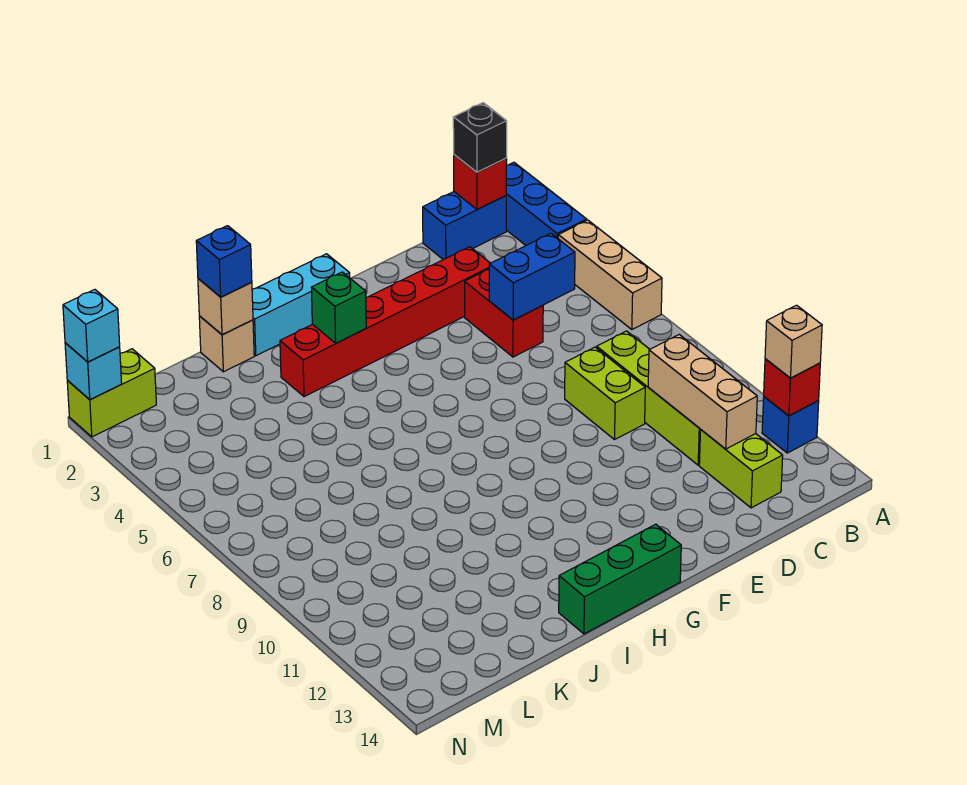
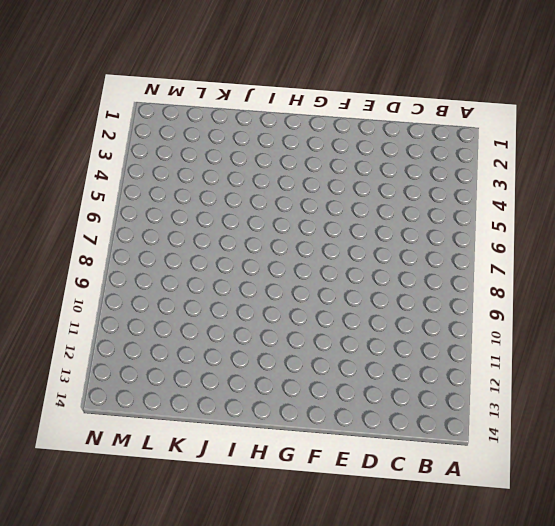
none -> blue brick A1:A3 level 1
none -> tan brick A4:A6 level 1
none -> blue brick A12 level 1

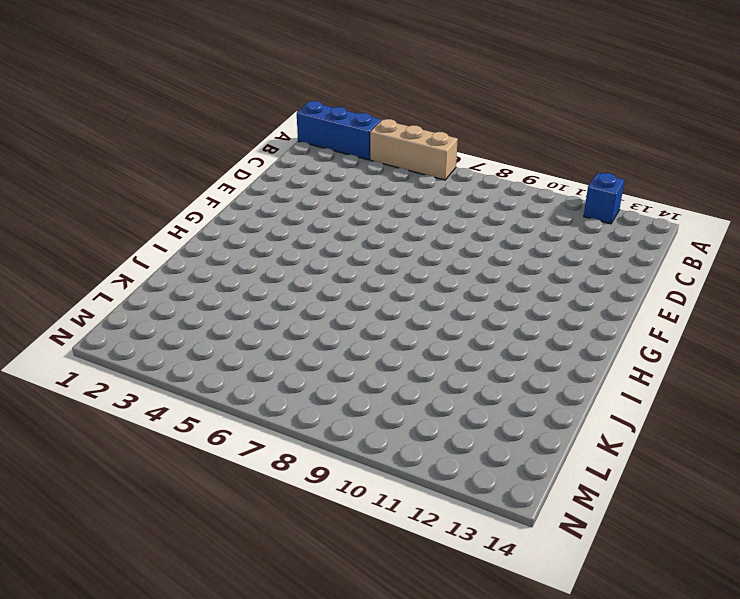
none -> blue brick B1:C1 level 1
none -> lime brick C8:C11 level 1
none -> lime brick C12:C13 level 1

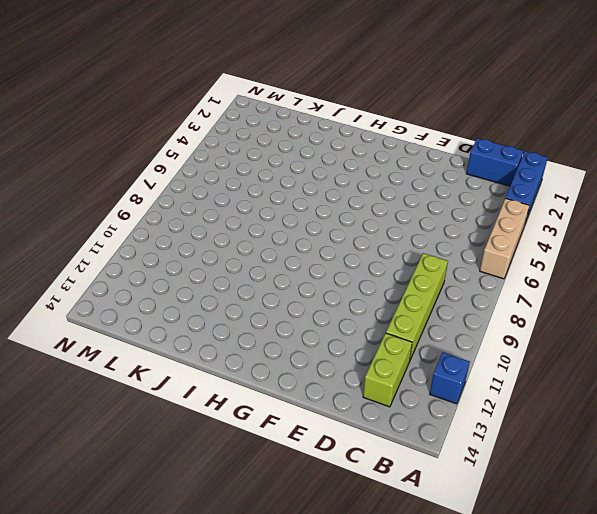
none -> red brick D3:I3 level 1
none -> red brick D4:D5 level 1
none -> lime brick D8:D9 level 1

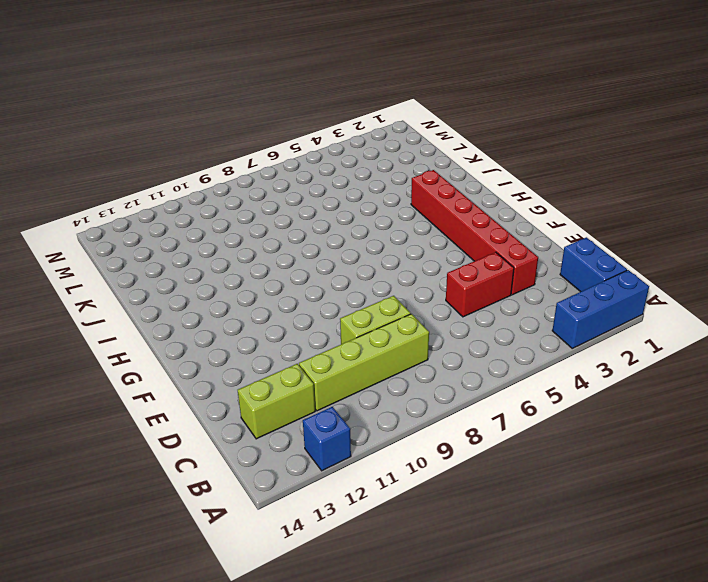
none -> tan brick A4:A6 level 1
none -> cyan brick G1:I1 level 1
none -> green brick G14:I14 level 1

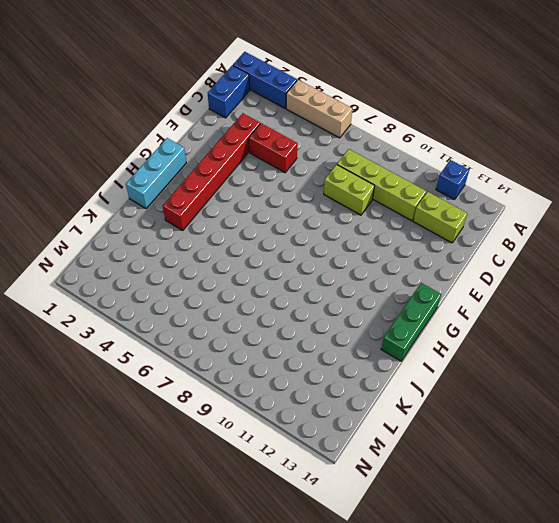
none -> tan brick J1 level 1
none -> lime brick M1:N1 level 1
none -> red brick A12 level 2

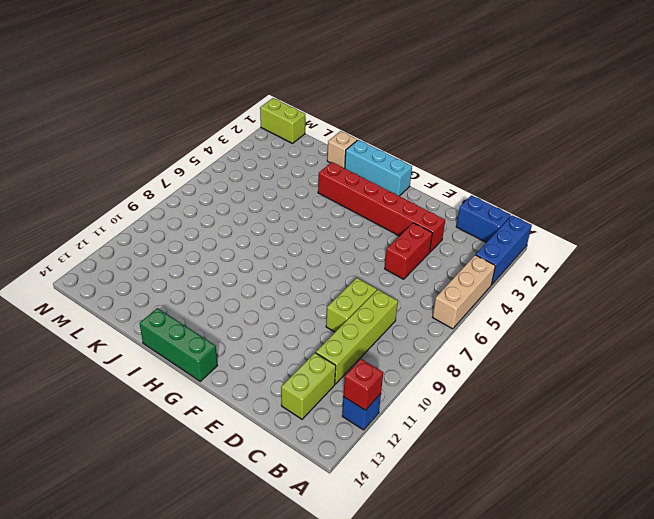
none -> red brick B1 level 2
none -> blue brick C5:D5 level 2
none -> tan brick C10:C12 level 2

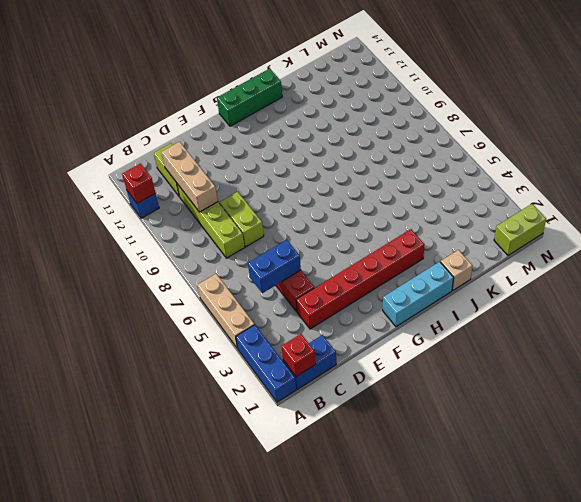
none -> green brick H3 level 2
none -> tan brick J1 level 2
none -> cyan brick N1 level 2

